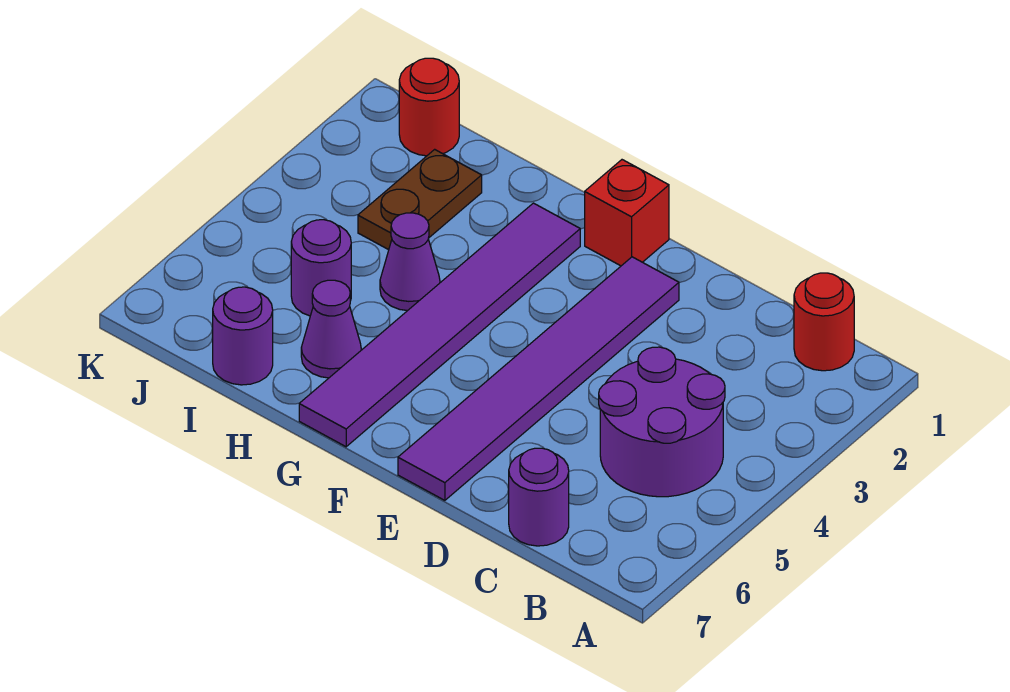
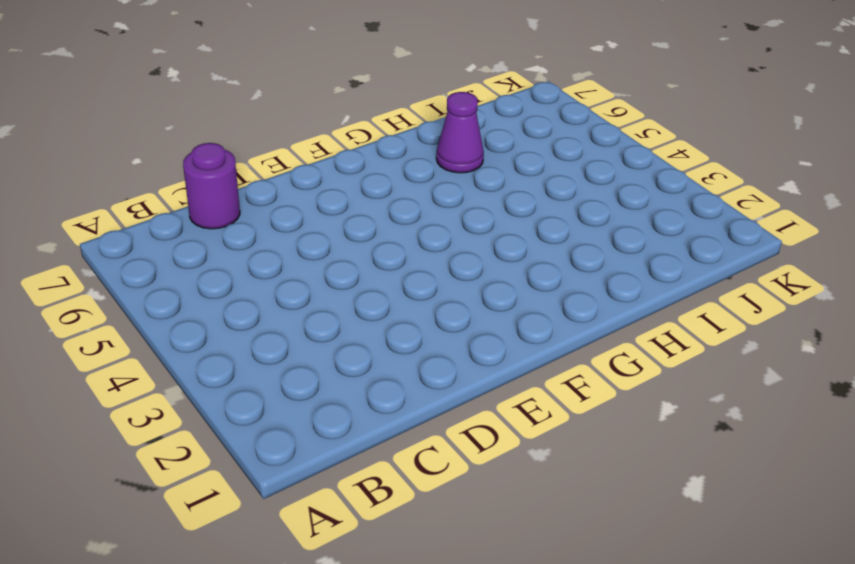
none -> red round brick B1 level 1
none -> purple round brick B4:C5 level 1
none -> purple tile E2:E7 level 1

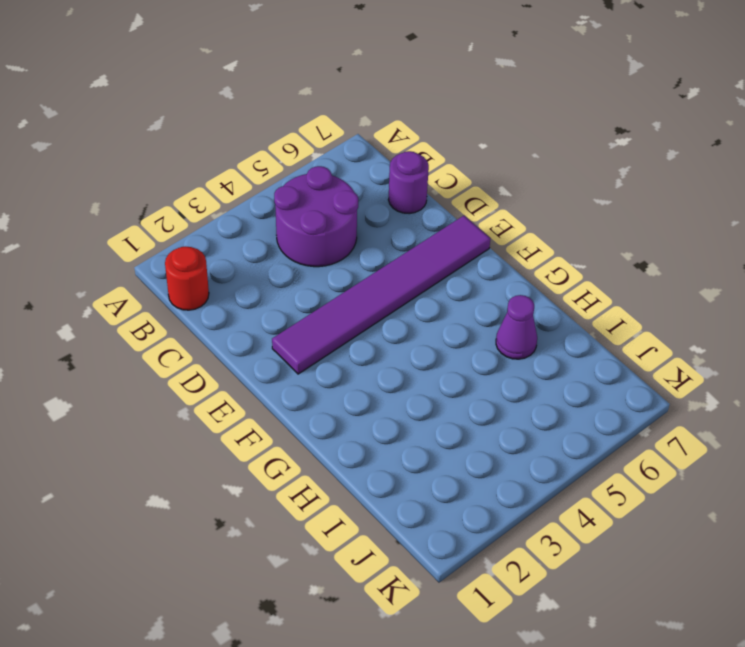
none -> red brick F1 level 1
none -> purple tile G2:G7 level 1
none -> purple cone H4 level 1

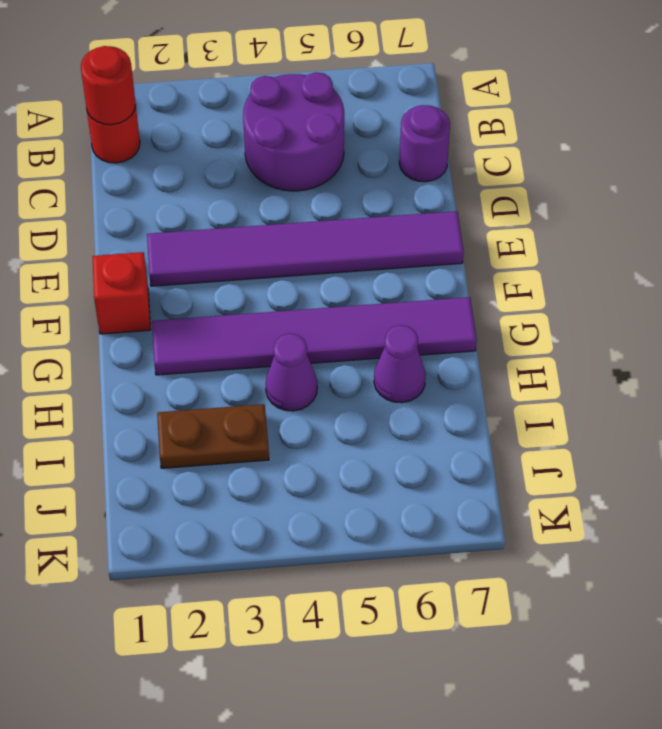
red round brick B1 level 2 -> red round brick J1 level 1
none -> purple round brick I5 level 1
none -> purple round brick I7 level 1

